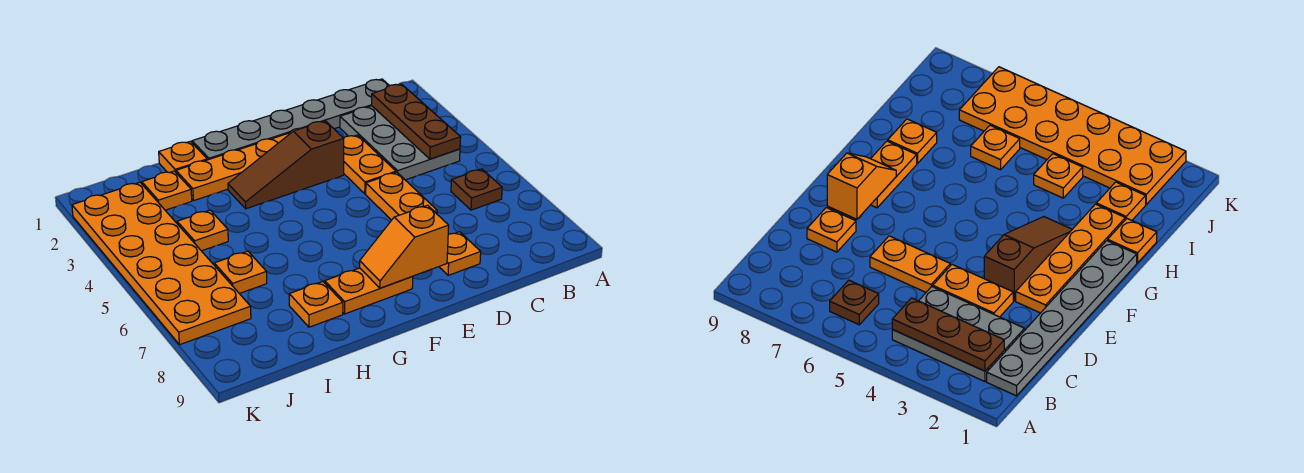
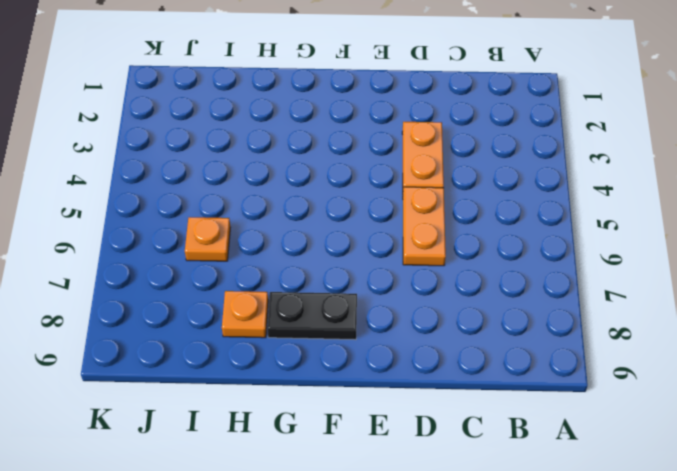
black plate F8:G8 level 1 -> orange plate F8:G8 level 1
none -> grey plate B1:G1 level 1
none -> grey plate B2:C4 level 1
none -> brown plate B6 level 1

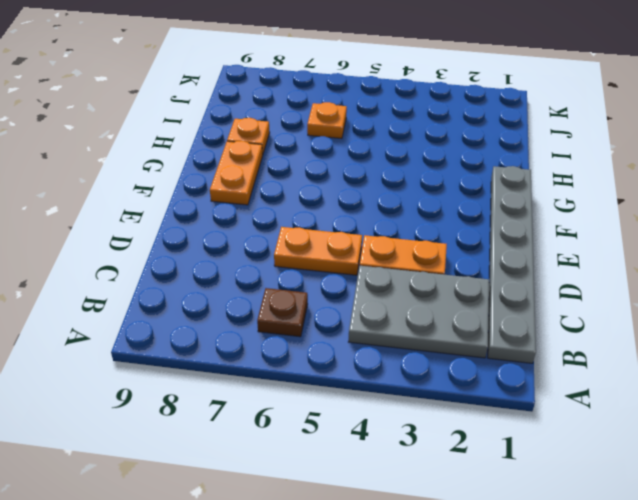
none -> orange plate D8 level 1
none -> orange plate E2:H2 level 1
none -> brown slope E3:G3 level 1 top E

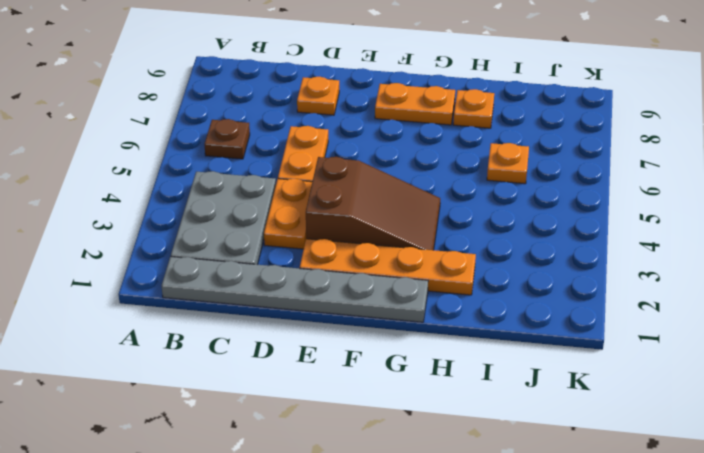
brown slope E3:G4 level 1 top E -> brown slope E3:G3 level 1 top E
none -> orange plate H1 level 1
none -> orange plate I2 level 1
none -> orange plate I4 level 1

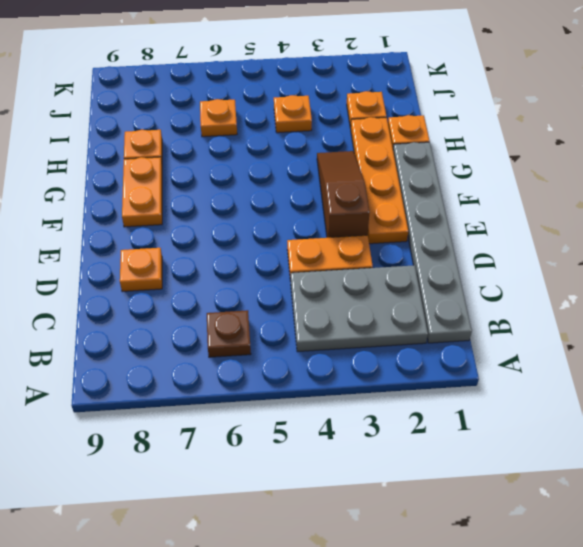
none -> orange plate D5:D6 level 1
none -> orange plate J2:K7 level 1
none -> brown plate B2:B4 level 2

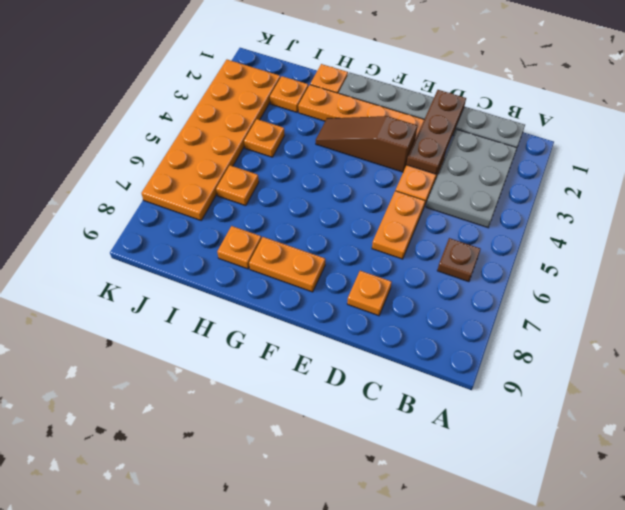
brown plate D1:D3 level 2 -> brown plate B2:B4 level 2
none -> orange slope E8:F8 level 2 top E

